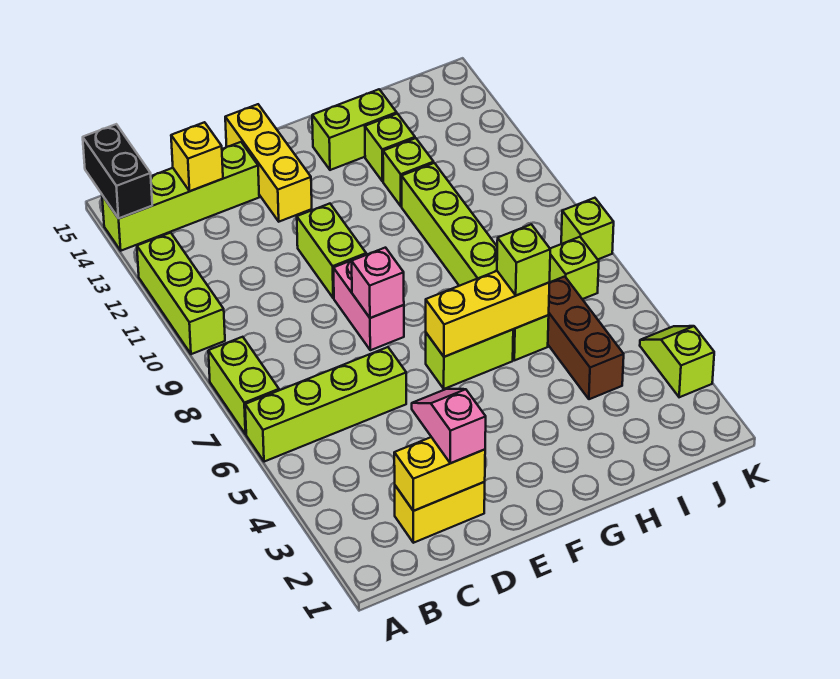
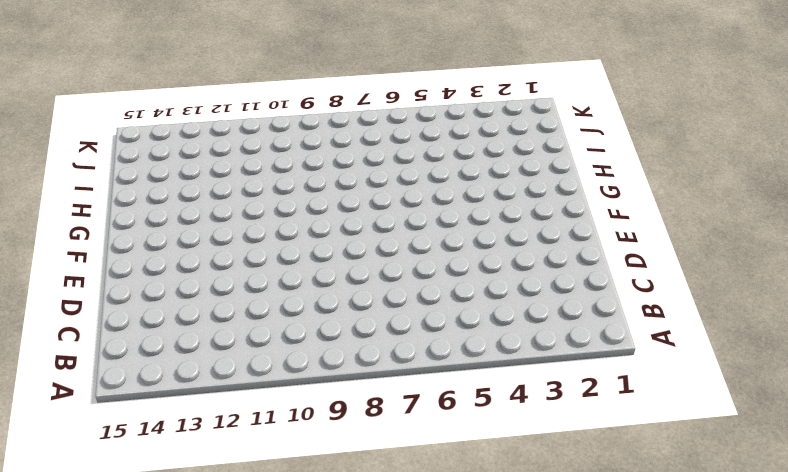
none -> lime brick A6:D6 level 1
none -> lime brick A7:A8 level 1
none -> lime brick A10:A12 level 1

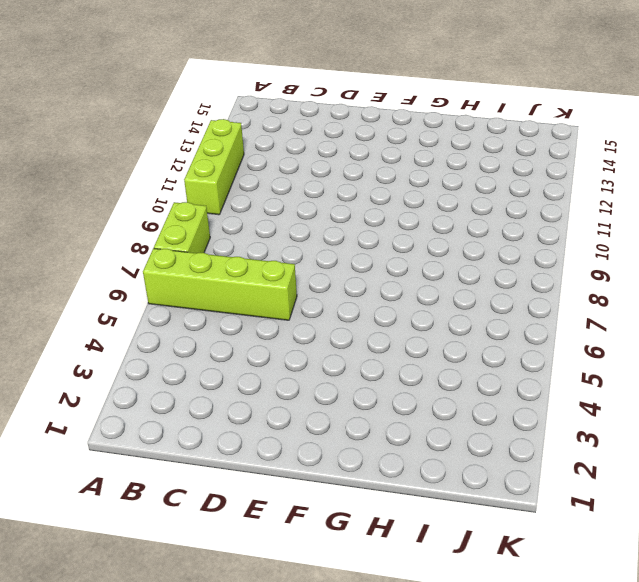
none -> lime brick A14:D14 level 1
none -> yellow brick C2:D2 level 1
none -> pink brick E8:E9 level 1

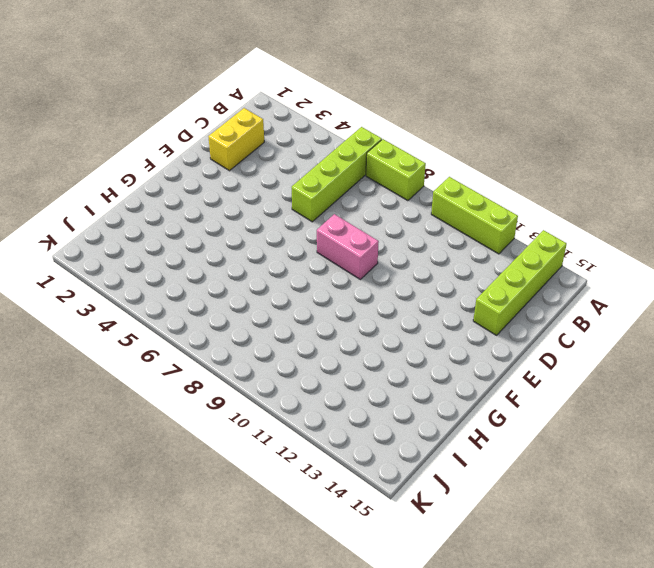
none -> lime brick E10:E11 level 1
none -> yellow brick E13:E15 level 1
none -> lime brick F6:G6 level 1

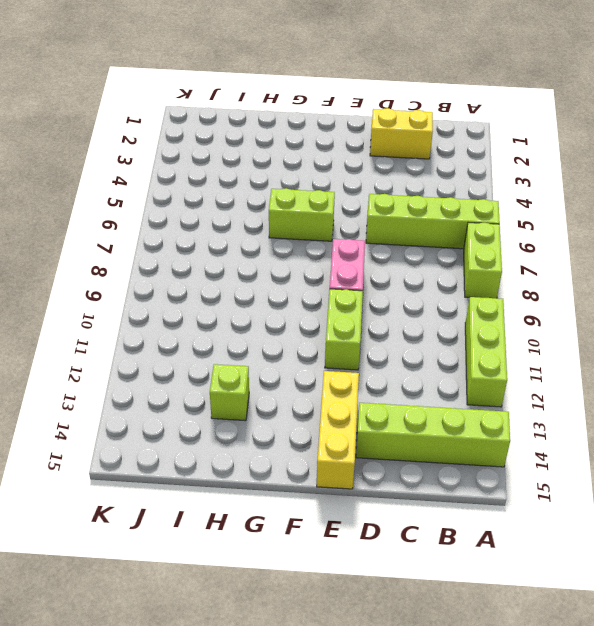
none -> lime brick G14:H14 level 1
none -> lime brick H6:H11 level 1
none -> lime brick H12 level 1

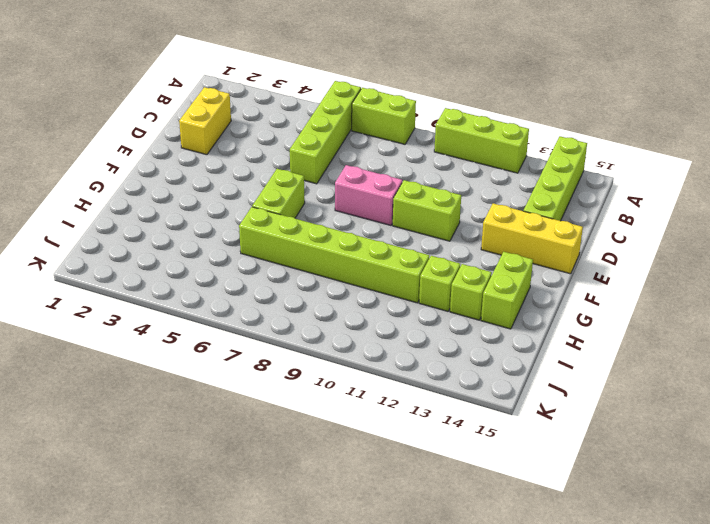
none -> brown brick I4:I6 level 1
none -> lime brick J7 level 1
none -> lime slope K3:K4 level 1 top 3

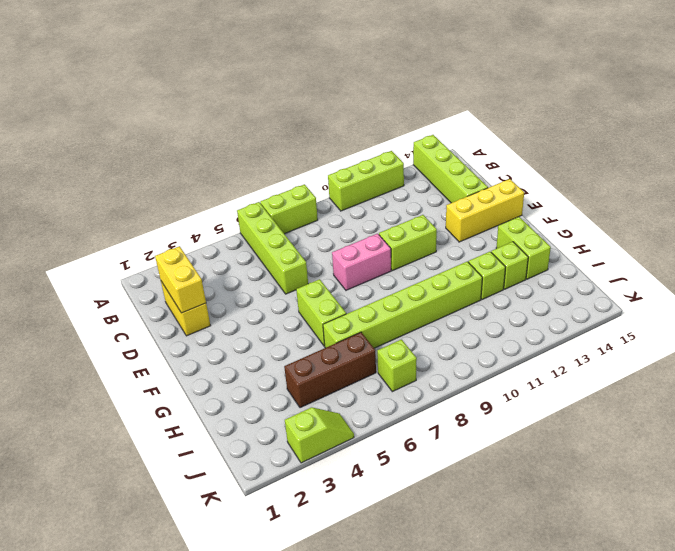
none -> lime brick K8 level 1
none -> black brick A14:A15 level 2
none -> yellow brick C14 level 2

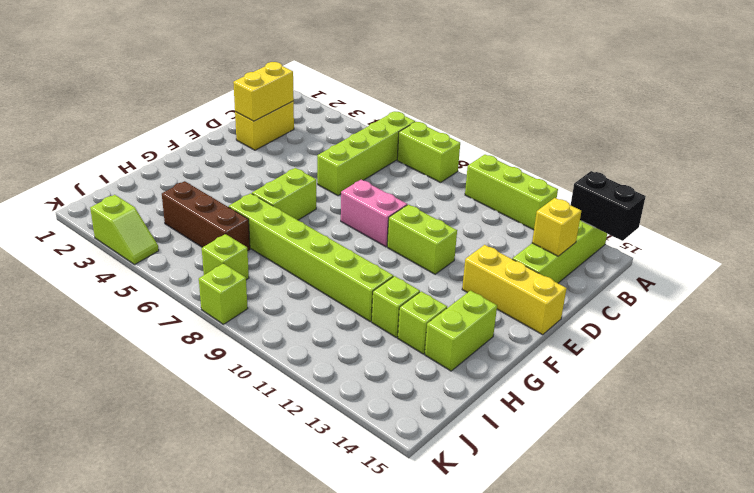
none -> pink brick E8 level 2
none -> yellow brick F6:H6 level 2
none -> pink slope D2:D3 level 3 top 2

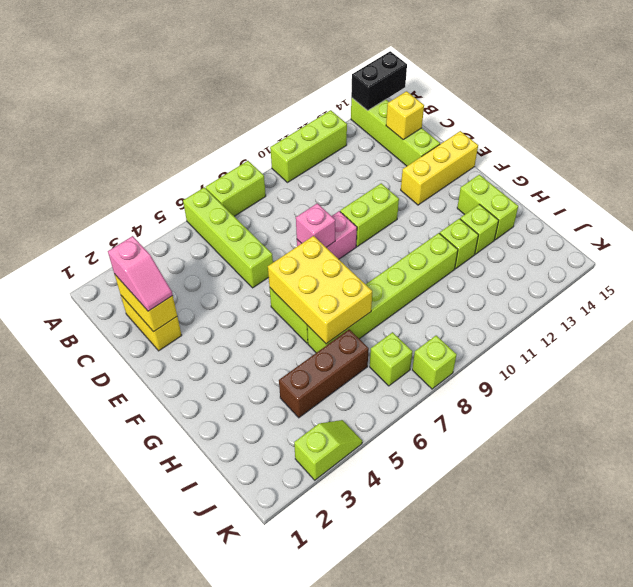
pink slope C2:D2 level 3 top C -> pink slope D2:D3 level 3 top 2
yellow brick F6:H7 level 2 -> yellow brick F6:H6 level 2
none -> lime brick H6 level 3

